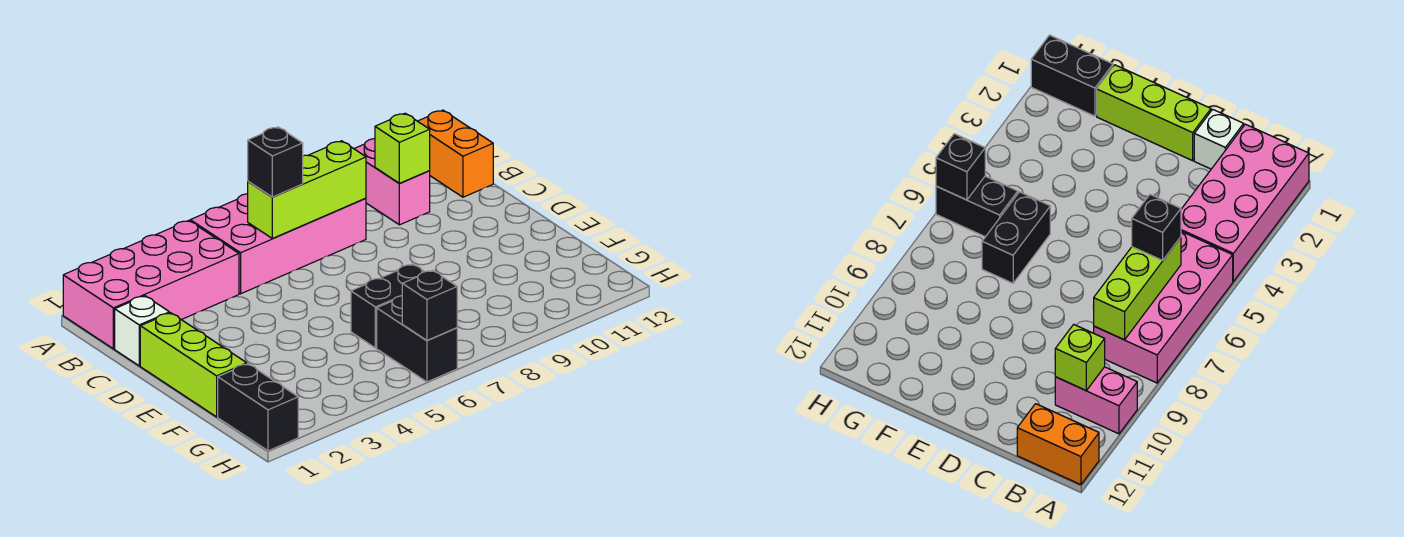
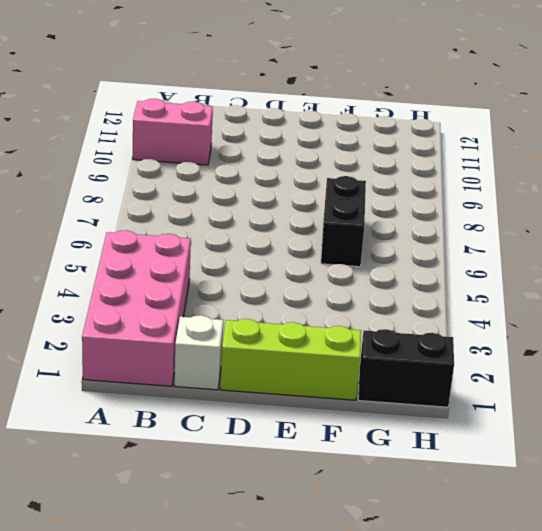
none -> pink brick A5:B8 level 1
none -> orange brick A12:B12 level 1
none -> black brick G6:H6 level 1

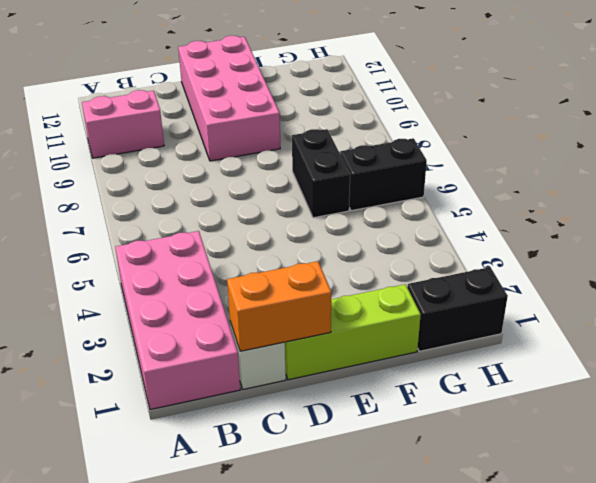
orange brick C1:D1 level 2 -> orange brick A12:B12 level 1
pink brick D9:E12 level 1 -> pink brick A5:B8 level 1
none -> lime brick B6:B8 level 2
none -> lime brick B10 level 2
none -> black brick H6 level 2

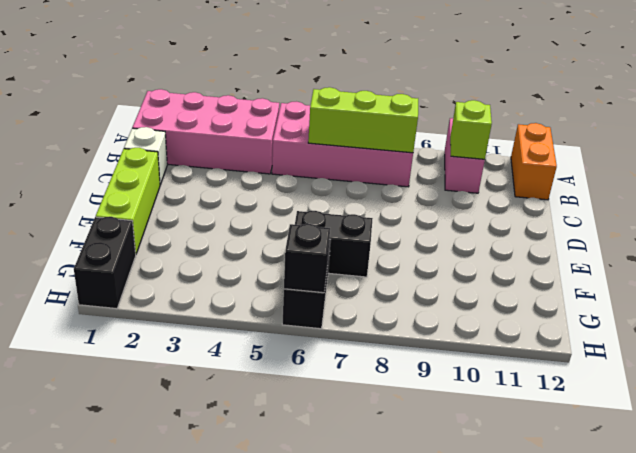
none -> black brick B6 level 3

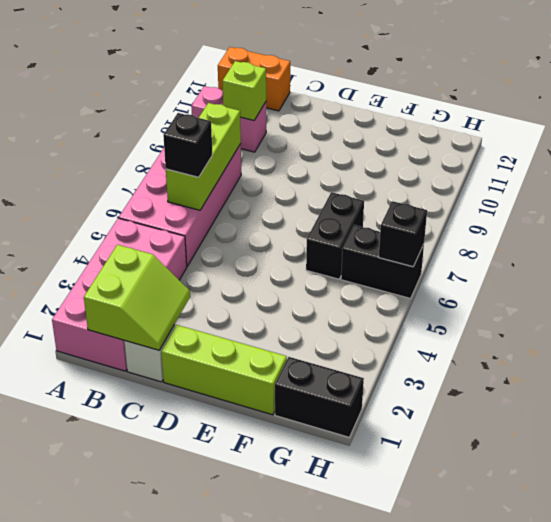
lime slope B1:C2 level 2 top B -> none

